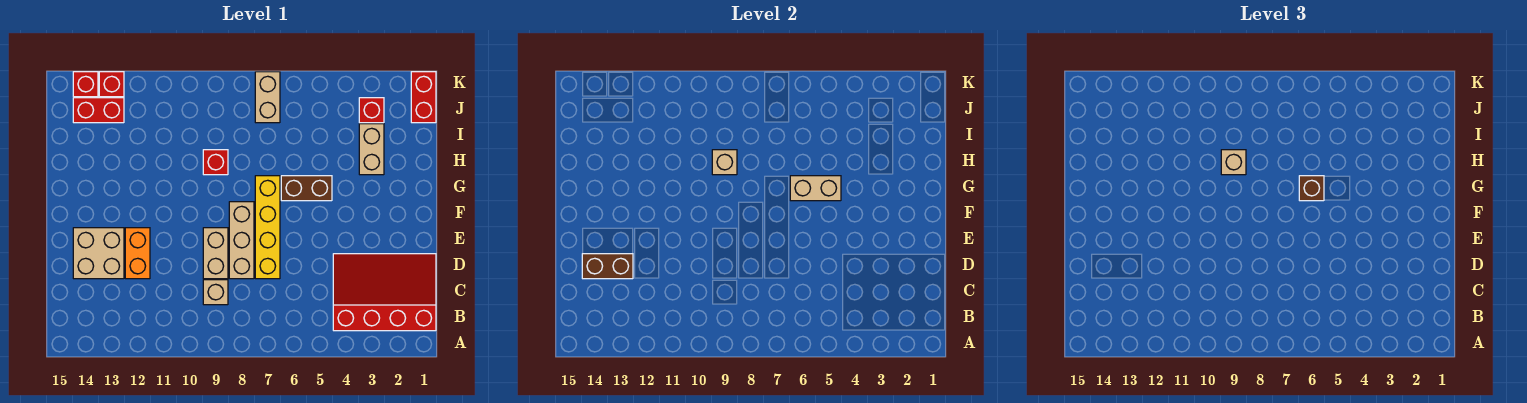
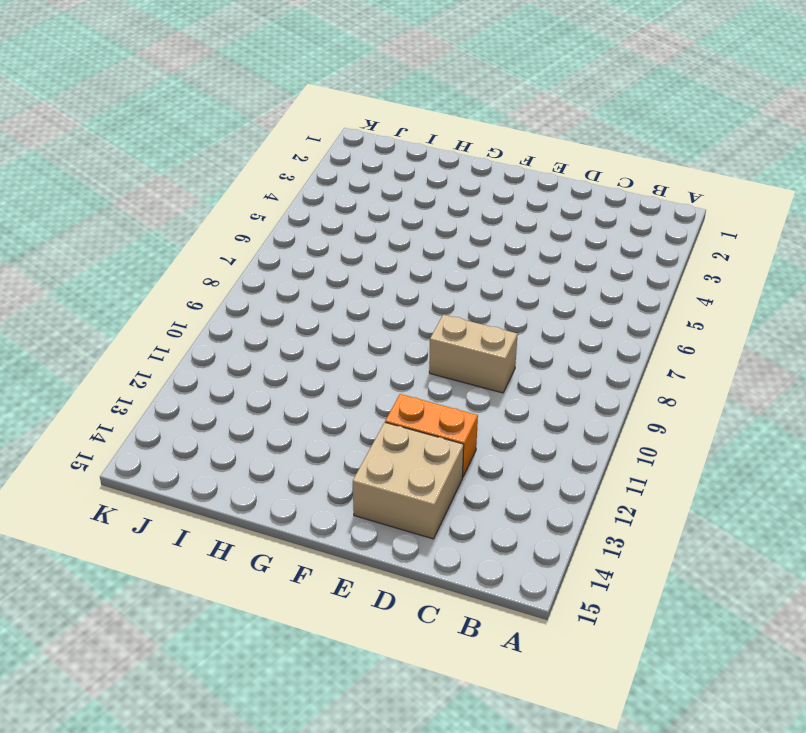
none -> red slope B1:D4 level 1 top B
none -> tan brick C9 level 1
none -> yellow brick D7:G7 level 1

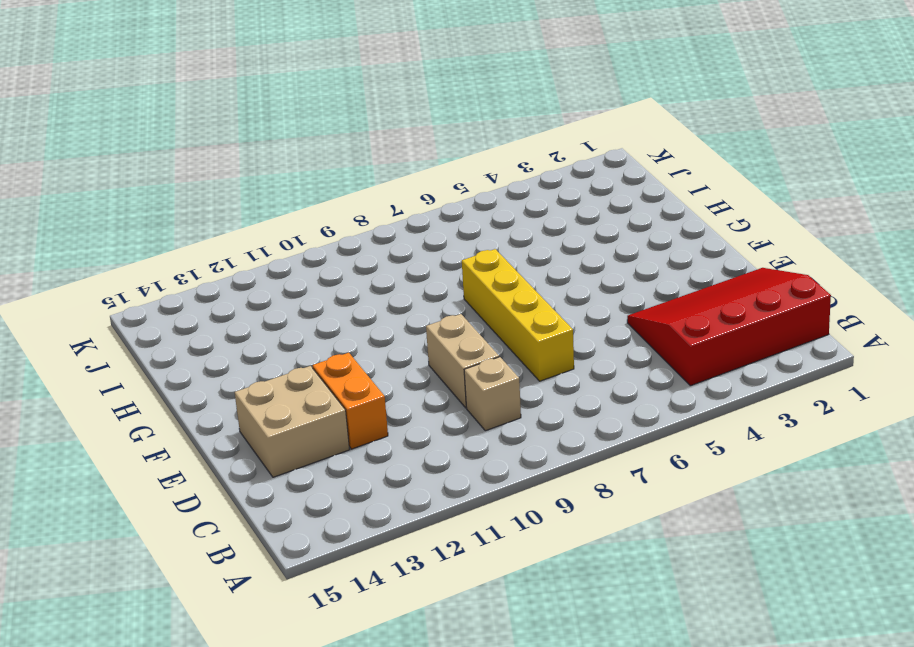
none -> tan brick D8:F8 level 1
none -> brown brick G5:G6 level 1
none -> tan brick H3:I3 level 1

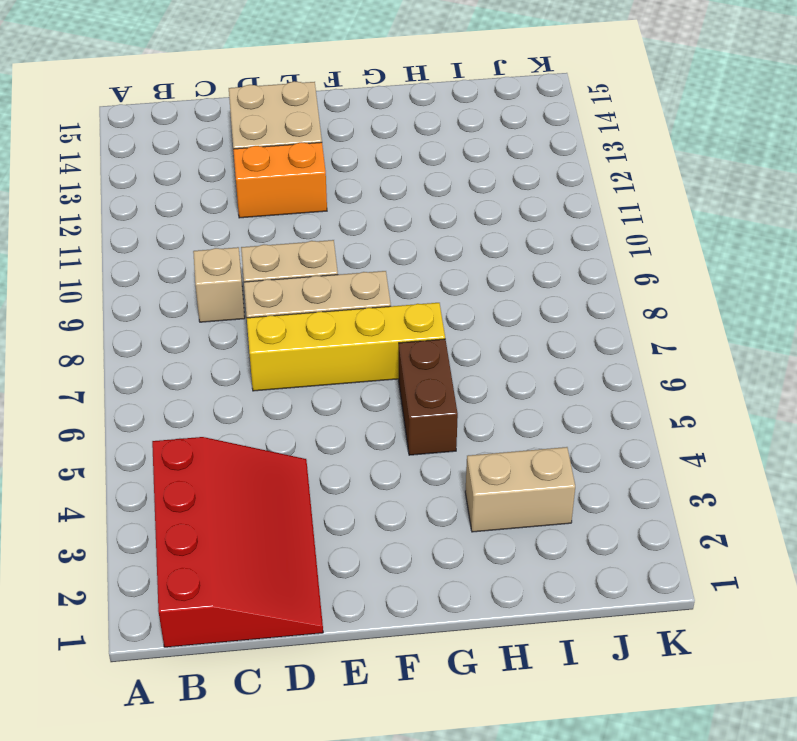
none -> red brick H9 level 1
none -> red brick J1:K1 level 1
none -> red brick J3 level 1

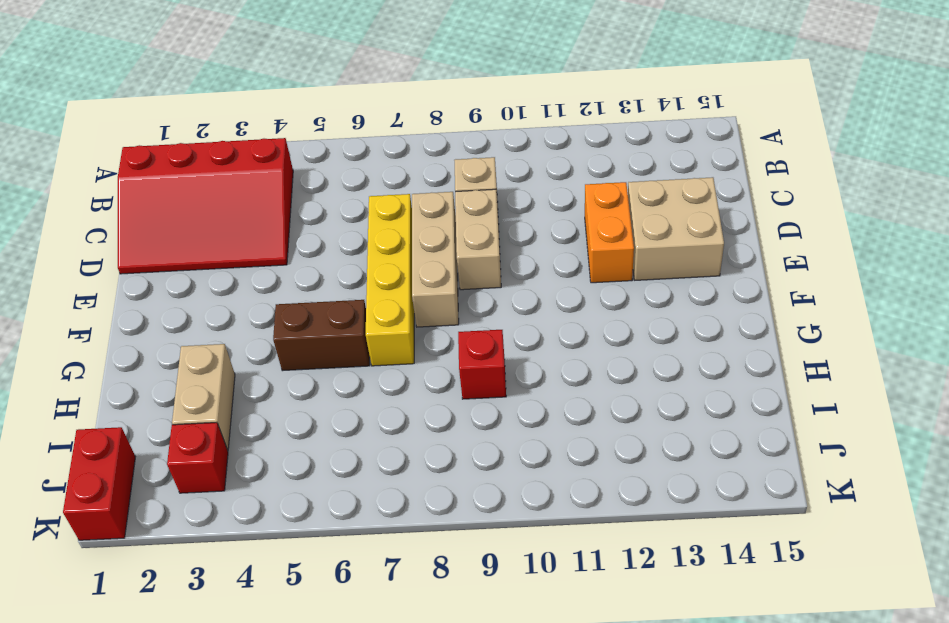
none -> tan brick J7:K7 level 1
none -> red brick J13:J14 level 1
none -> red brick K13 level 1

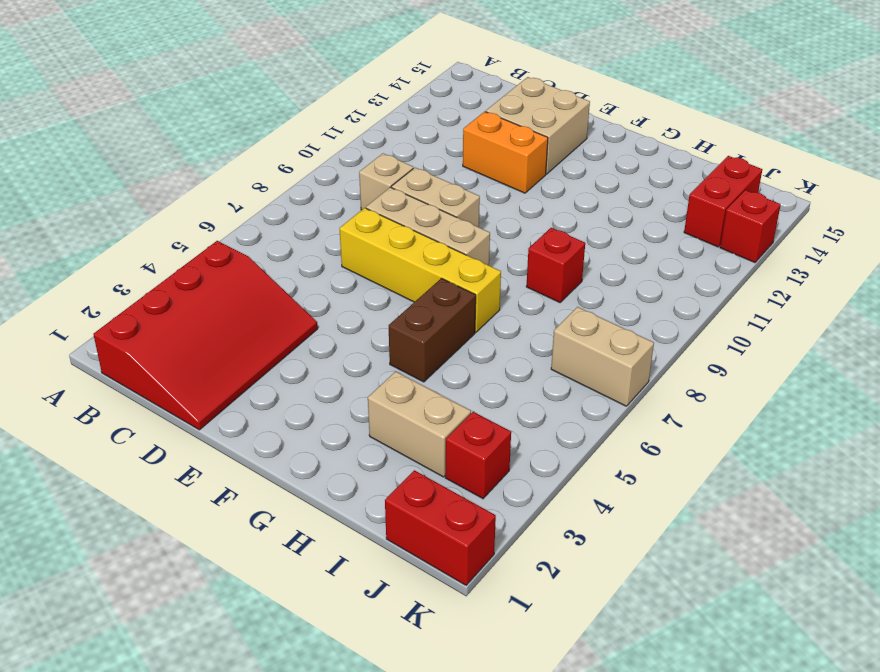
none -> red brick K14 level 1
none -> brown brick D13:D14 level 2
none -> tan brick G5:G6 level 2

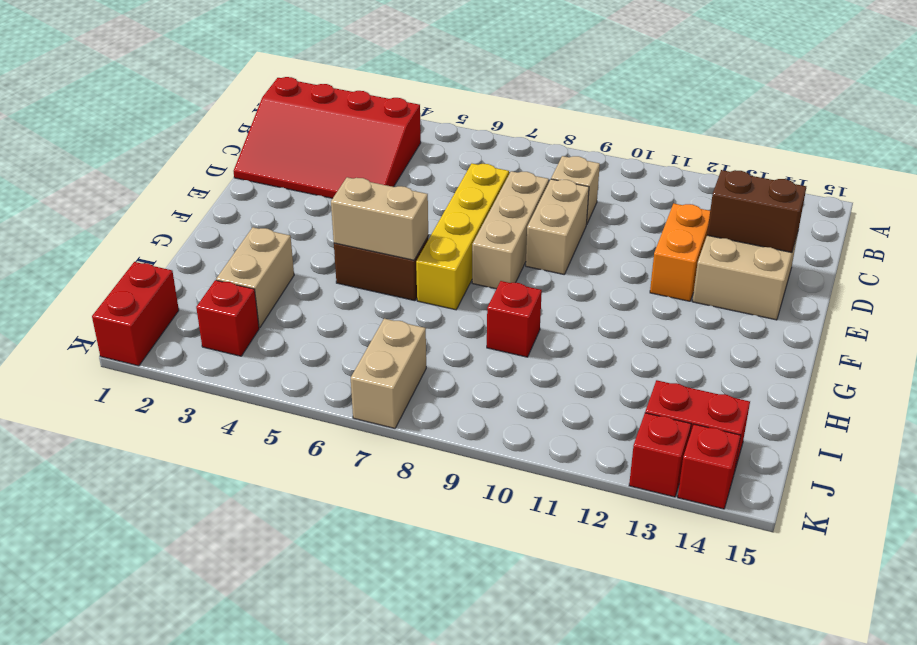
none -> tan brick H9 level 2
none -> brown brick G6 level 3
none -> tan brick H9 level 3

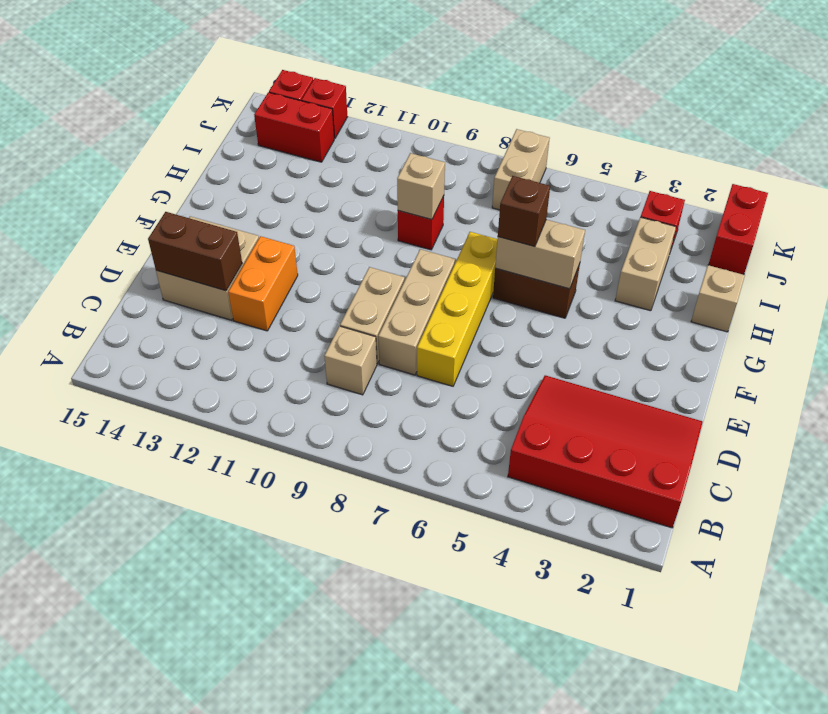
tan brick H1 level 1 -> tan brick H9 level 3

